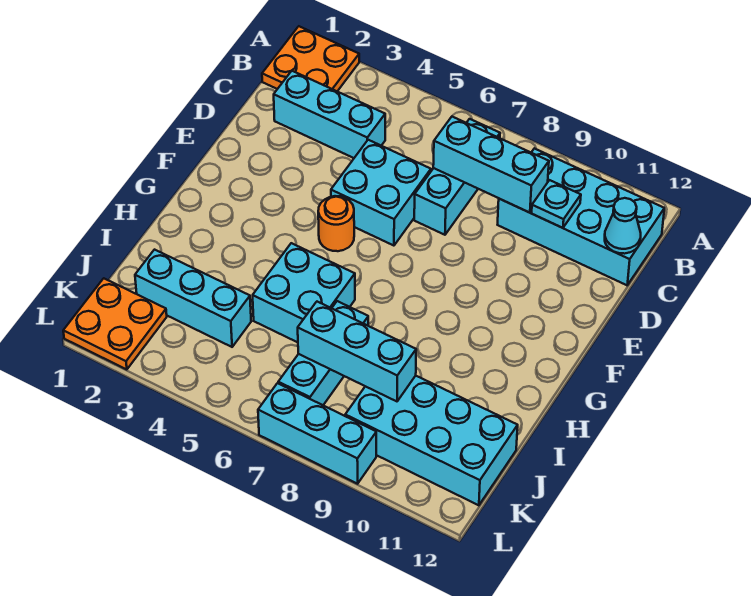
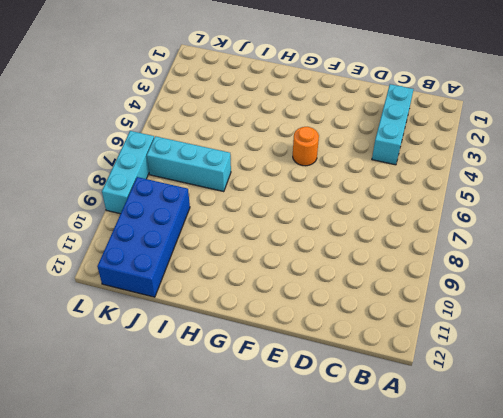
blue brick J9:K12 level 1 -> cyan brick J9:K12 level 1
none -> orange plate A1:B2 level 1
none -> cyan brick B7:D7 level 1
none -> cyan brick B9:C12 level 1

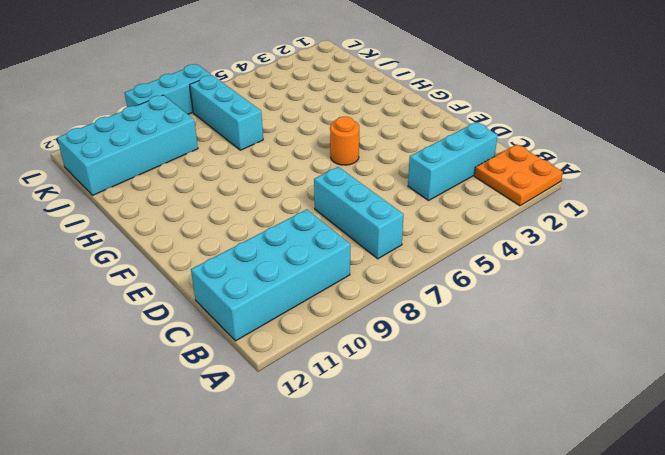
none -> cyan brick D5:E6 level 1
none -> cyan brick H5:I6 level 1
none -> cyan brick J2:J4 level 1

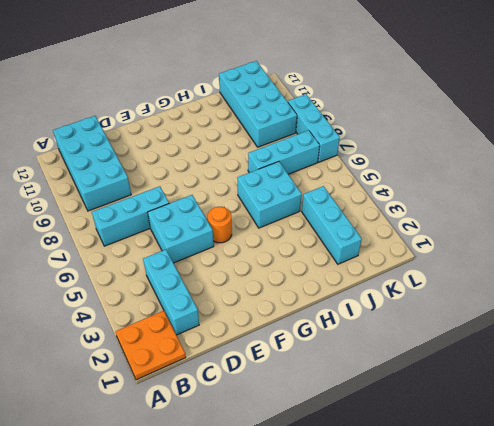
none -> orange plate K1:L2 level 1
none -> cyan brick C7:C9 level 2
none -> cyan plate C10 level 2

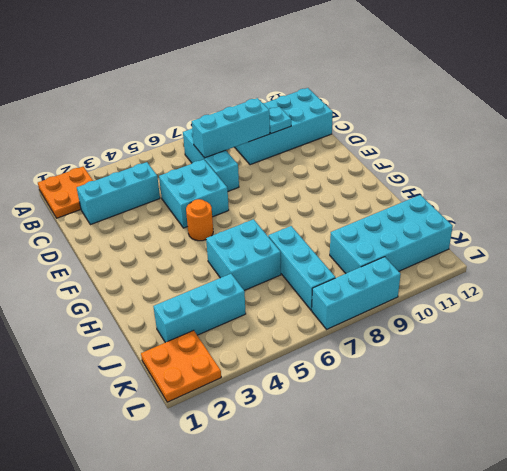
none -> cyan cone C12 level 2
none -> cyan brick J7:J9 level 2

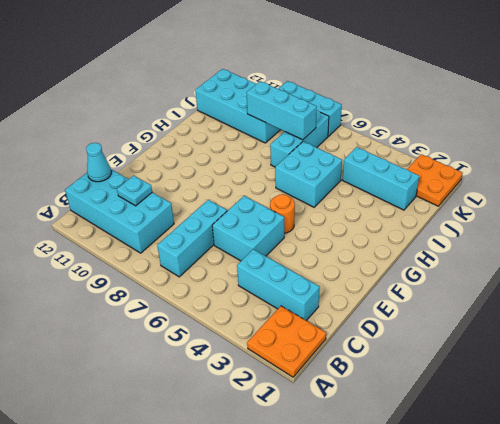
none -> cyan brick C7:C9 level 2

